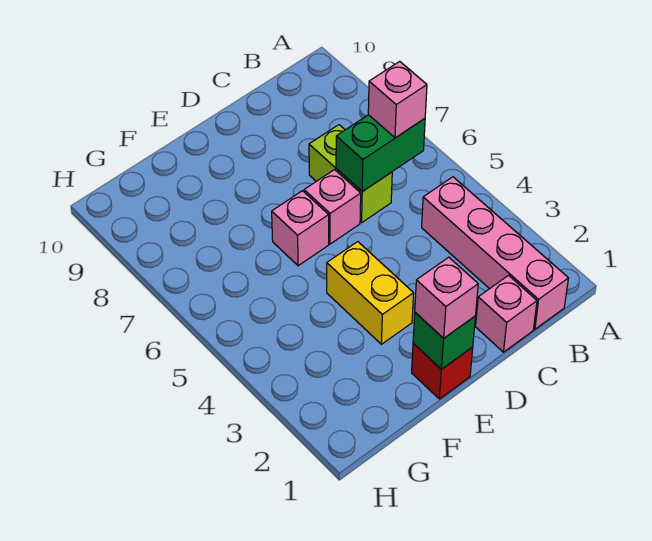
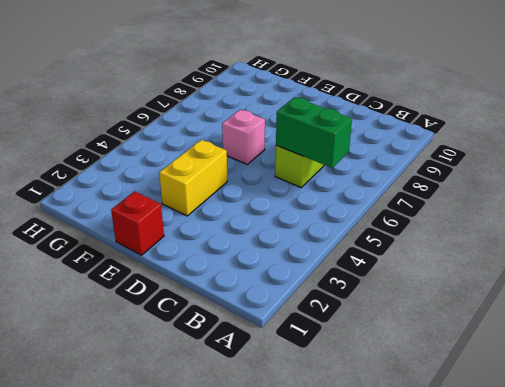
none -> pink brick B1:B4 level 1
none -> pink brick C1 level 1

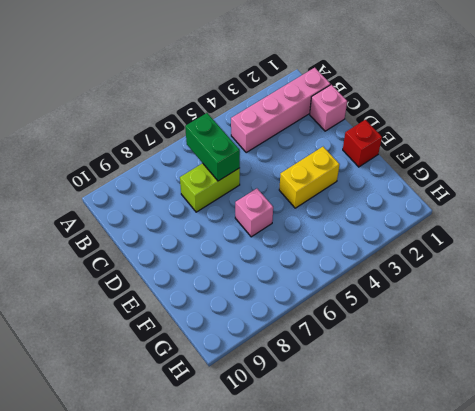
none -> pink brick D6 level 1
none -> green brick E1 level 2

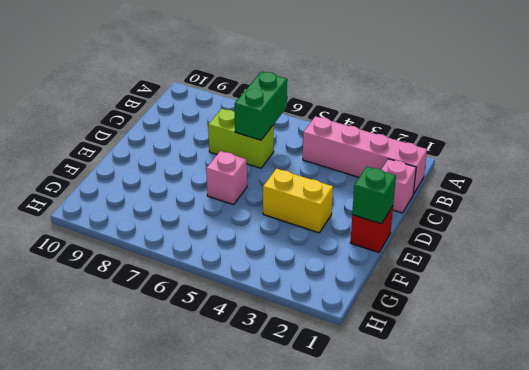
none -> pink brick D6 level 1
none -> pink brick B6 level 3

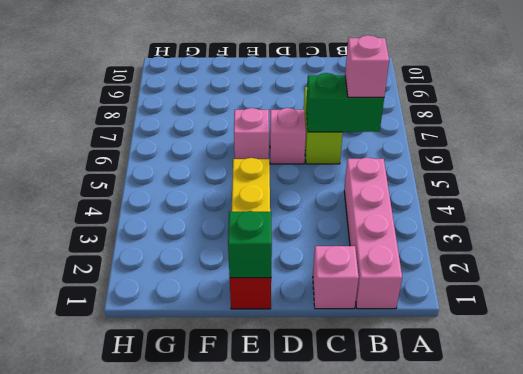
none -> pink brick E1 level 3

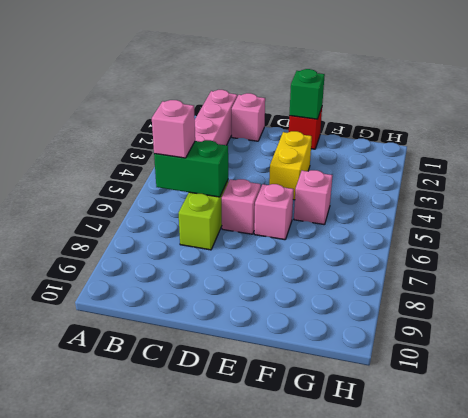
pink brick F5 level 1 -> pink brick E1 level 3

